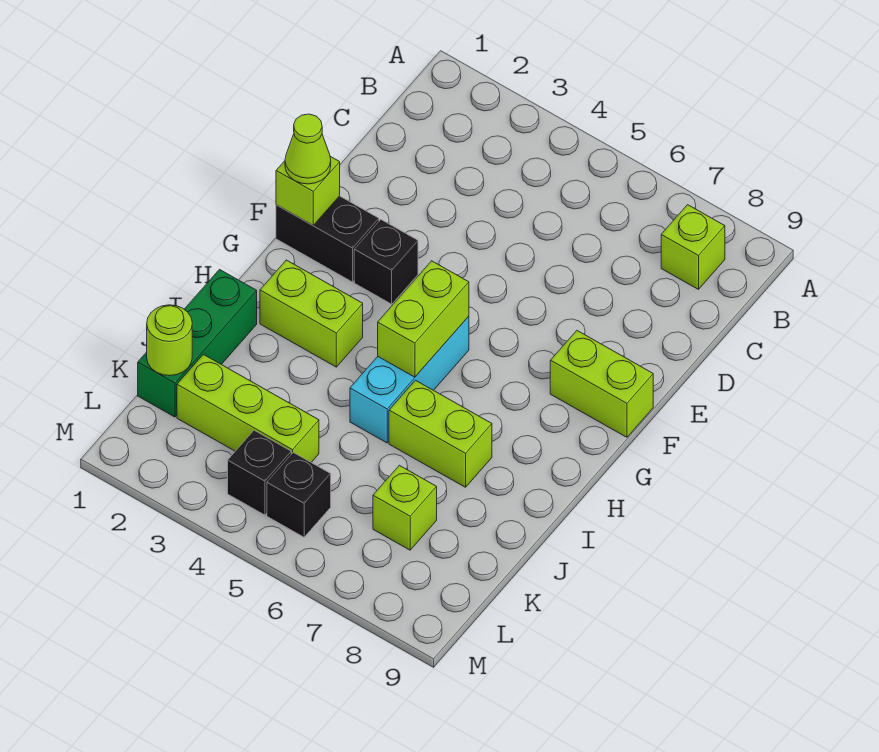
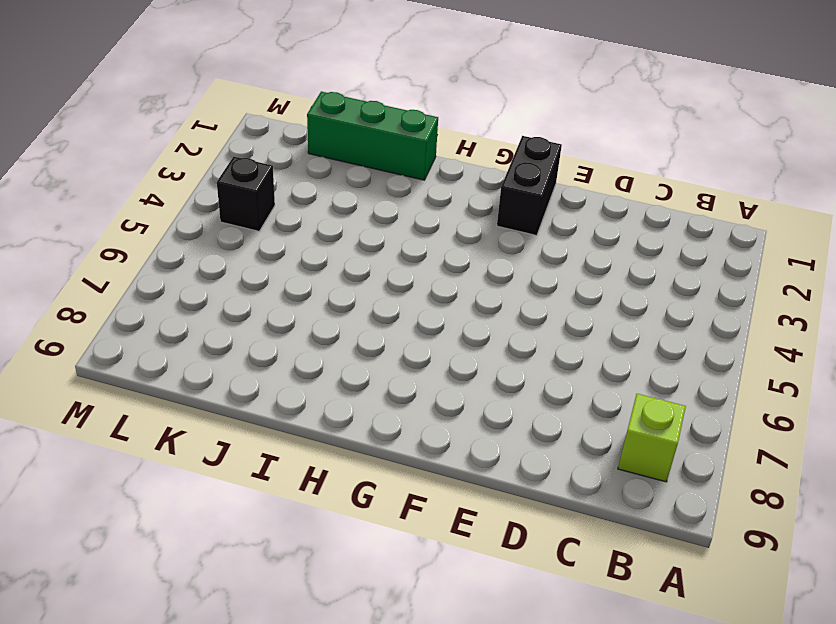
none -> black brick F3 level 1
none -> lime brick F8:F9 level 1
none -> cyan brick G5:I5 level 1

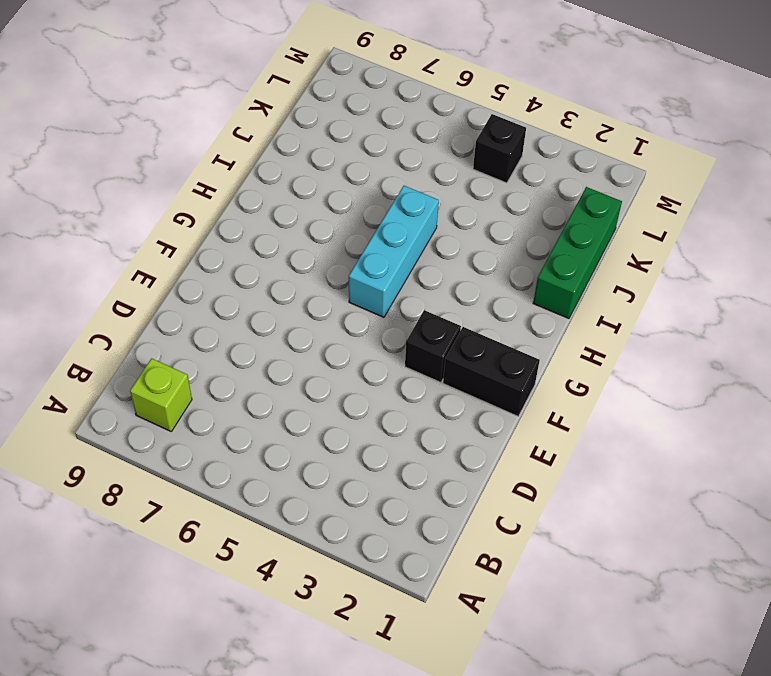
none -> lime brick F8:F9 level 1
none -> lime brick H2:H3 level 1
none -> lime brick I6:I7 level 1

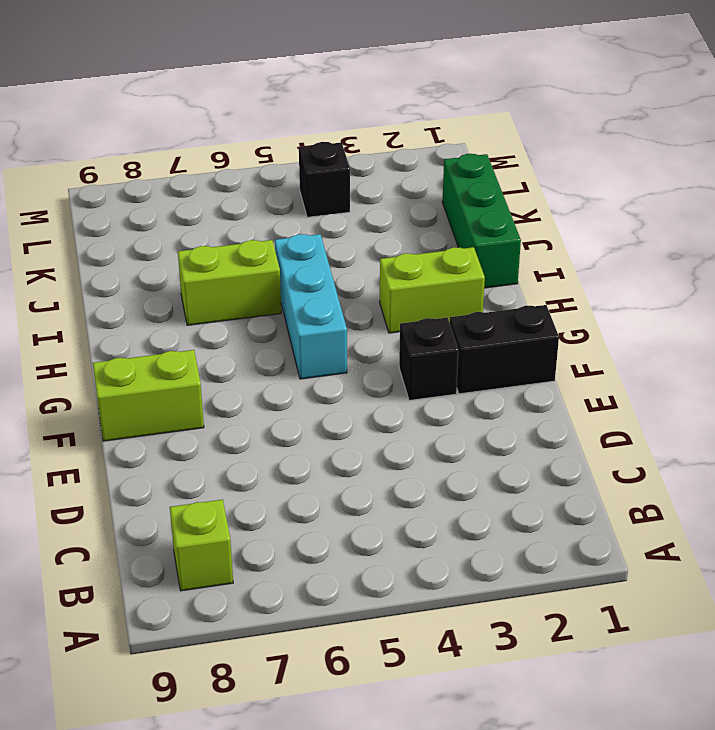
none -> lime brick K2:K4 level 1
none -> lime brick K7 level 1
none -> black brick L5 level 1

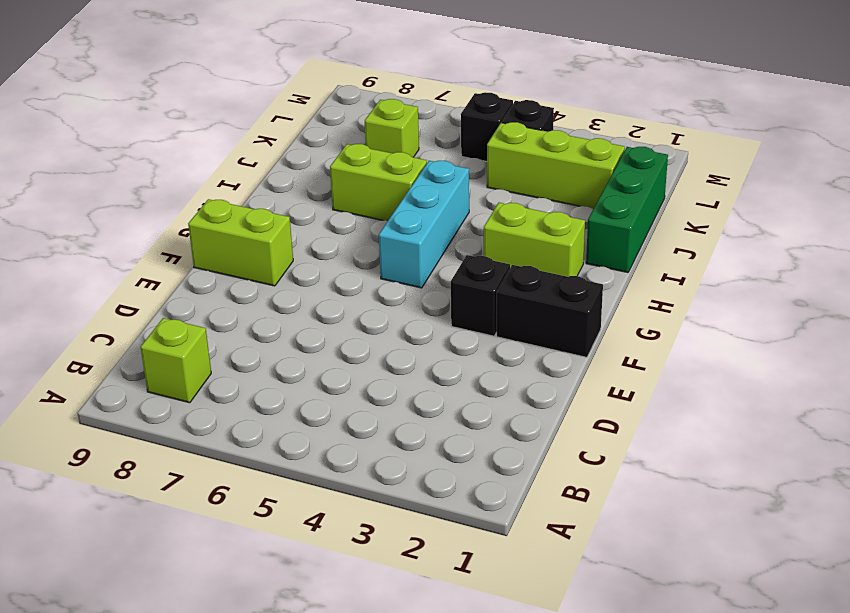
none -> lime brick F1 level 2
none -> lime brick G5:H5 level 2
none -> lime round brick K1 level 2

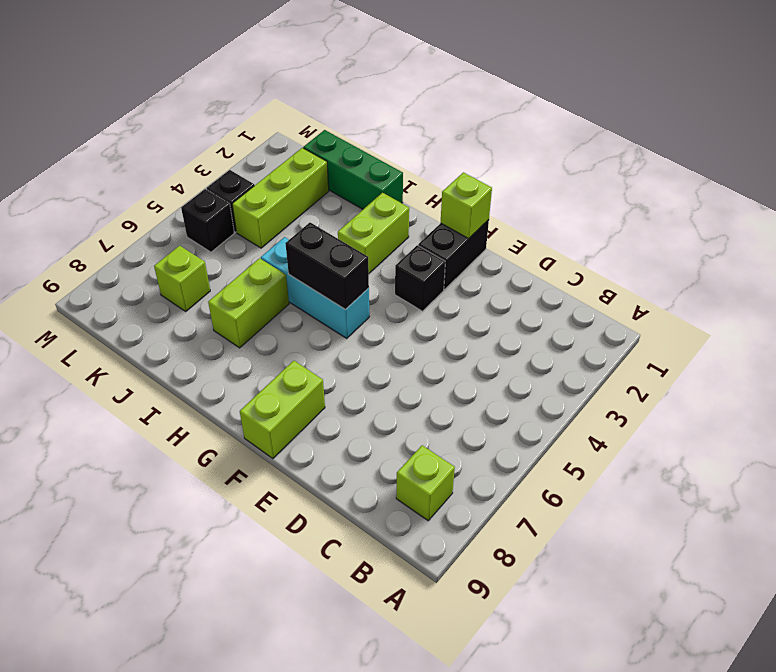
black brick G5:H5 level 2 -> lime brick G5:H5 level 2
none -> lime round brick K1 level 2
none -> lime cone F1 level 3

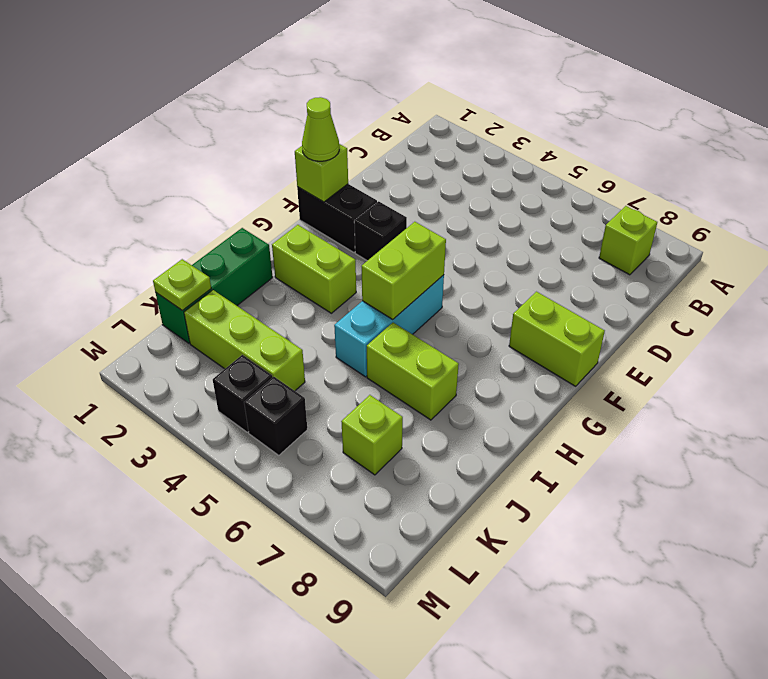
lime plate K1 level 2 -> lime round brick K1 level 2

